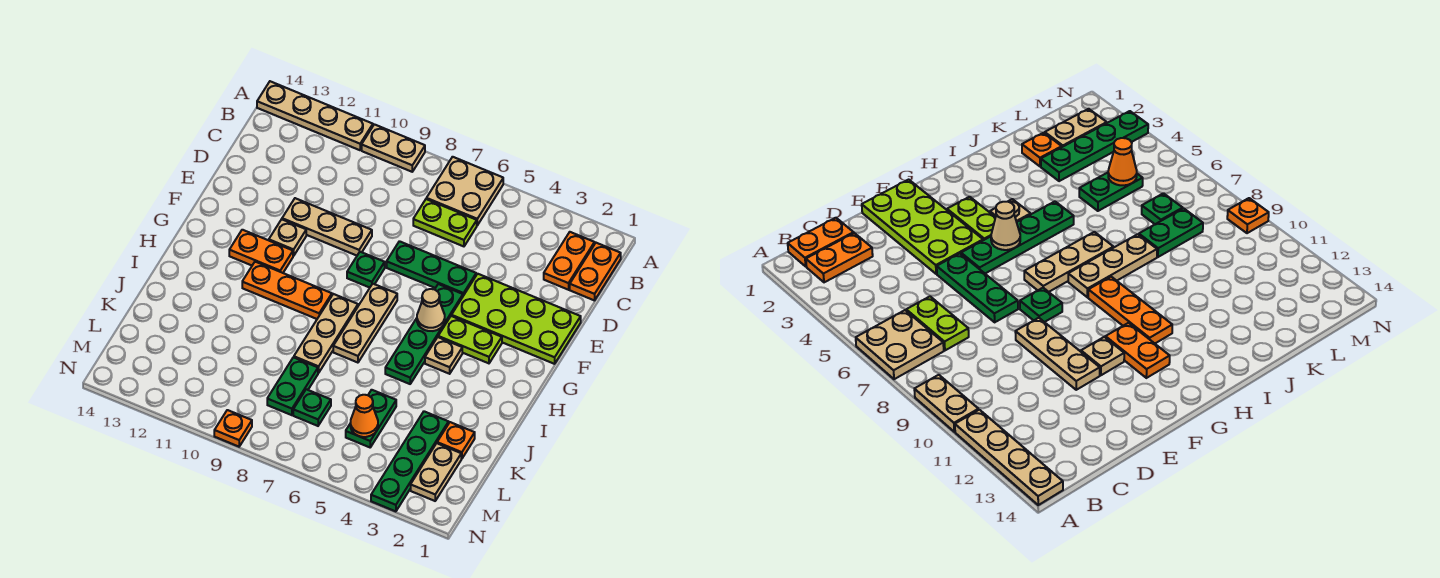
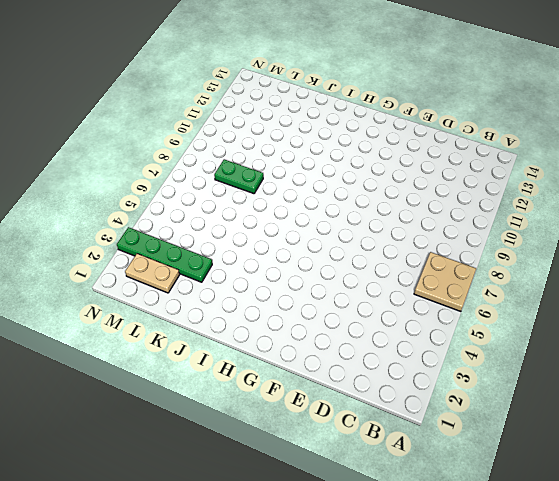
none -> tan plate A9:A10 level 1
none -> tan plate A11:A14 level 1
none -> orange plate B1:C1 level 1

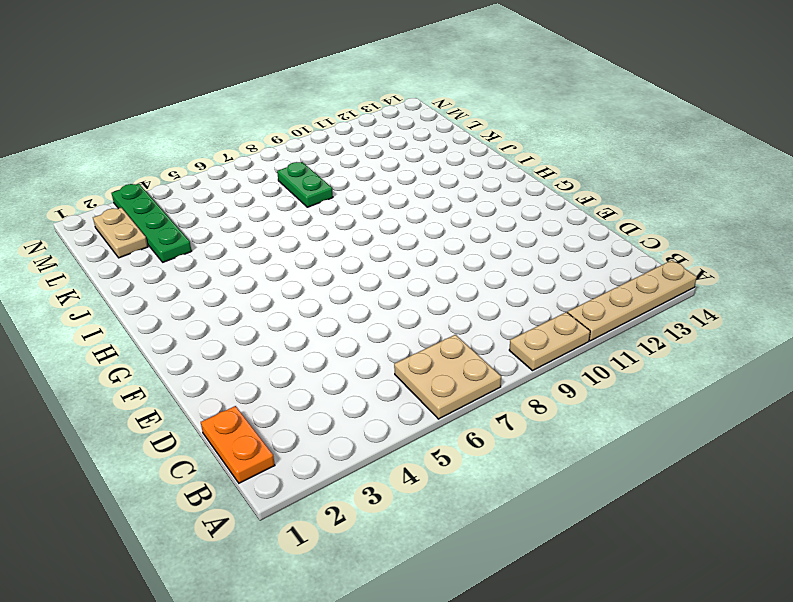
none -> orange plate B2:C2 level 1
none -> lime plate C6:C7 level 1
none -> lime plate E1:F4 level 1

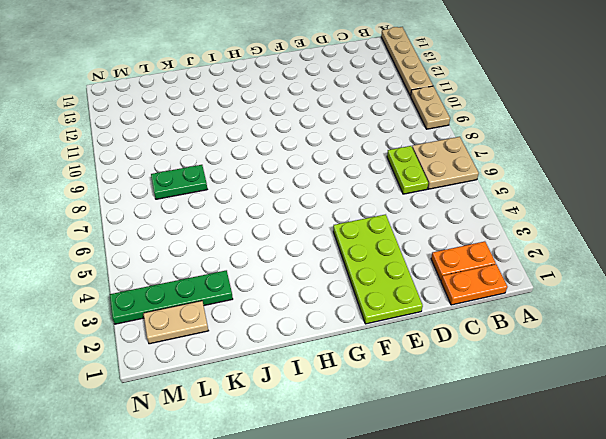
none -> green plate E5:E7 level 1
none -> tan plate E9:E11 level 1
none -> green plate F5:I5 level 1

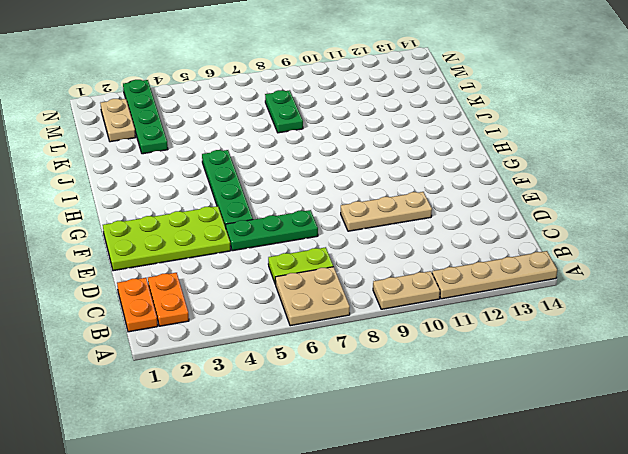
none -> green plate F8 level 1
none -> tan plate F11 level 1
none -> lime plate G3:G4 level 1

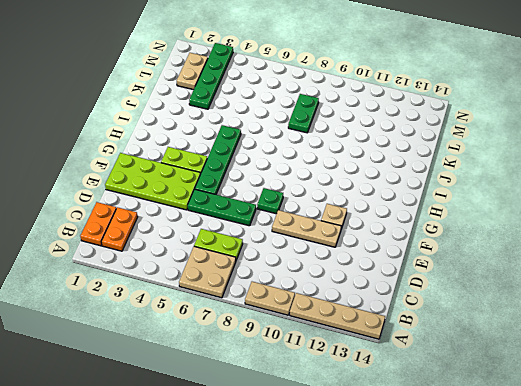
none -> tan plate G7:I7 level 1
none -> orange plate G11:G12 level 1
none -> tan plate H4 level 1

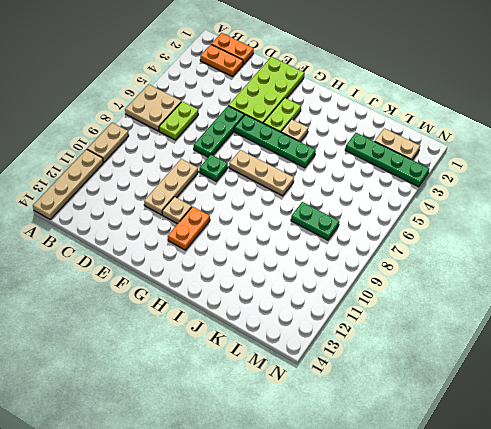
none -> tan plate H8:J8 level 1
none -> orange plate H9:H11 level 1
none -> orange plate K2 level 1

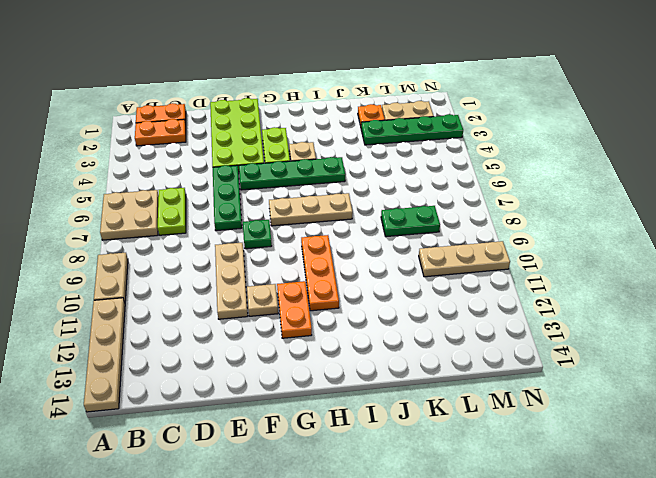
tan plate L10:N10 level 1 -> tan plate H8:J8 level 1
none -> green plate K5:L5 level 1
none -> green plate L7 level 1
none -> orange plate N9 level 1

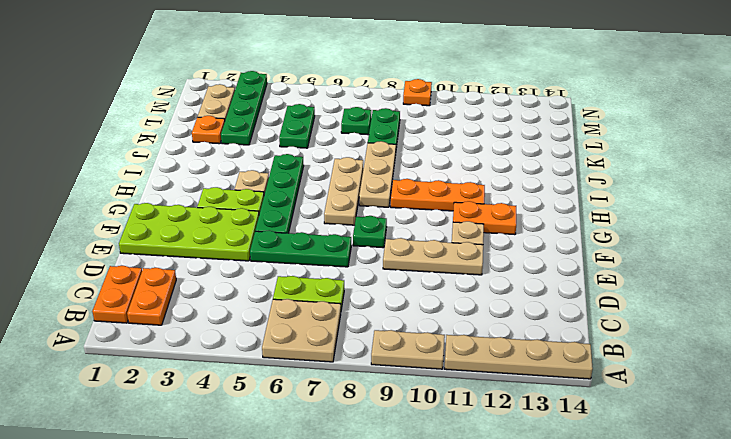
none -> tan cone G5 level 2
none -> orange cone L5 level 2

